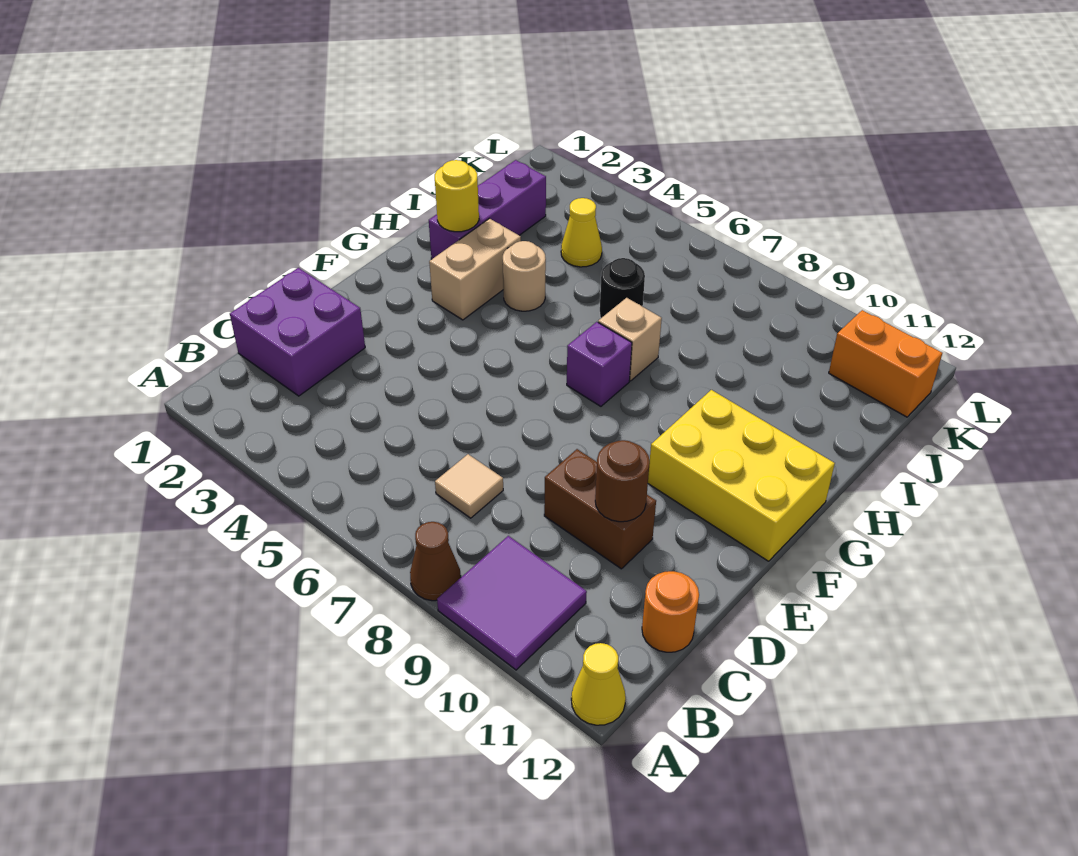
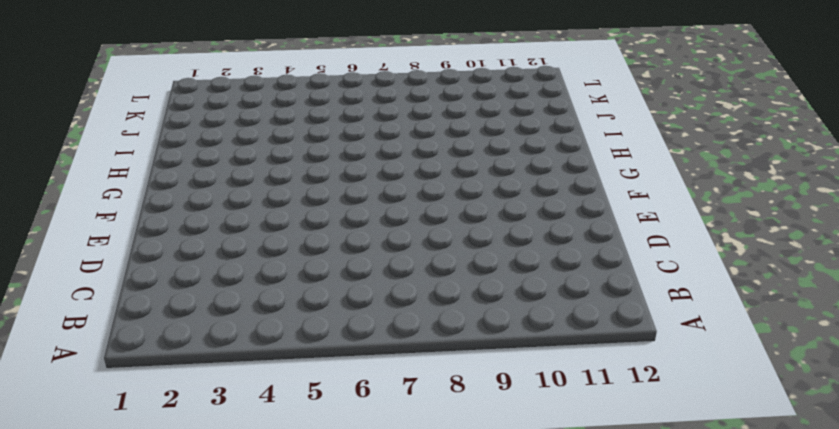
none -> brown cone A8 level 1
none -> purple tile A9:B10 level 1
none -> yellow cone A12 level 1

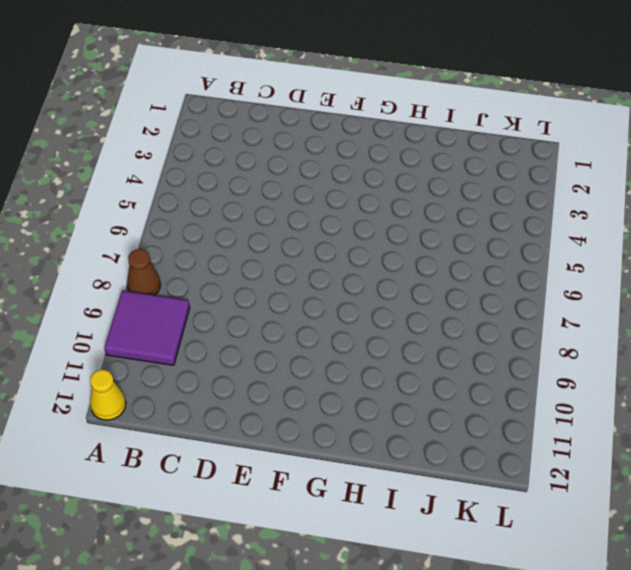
none -> purple brick C1:D2 level 1
none -> tan tile C7 level 1
none -> orange round brick C12 level 1

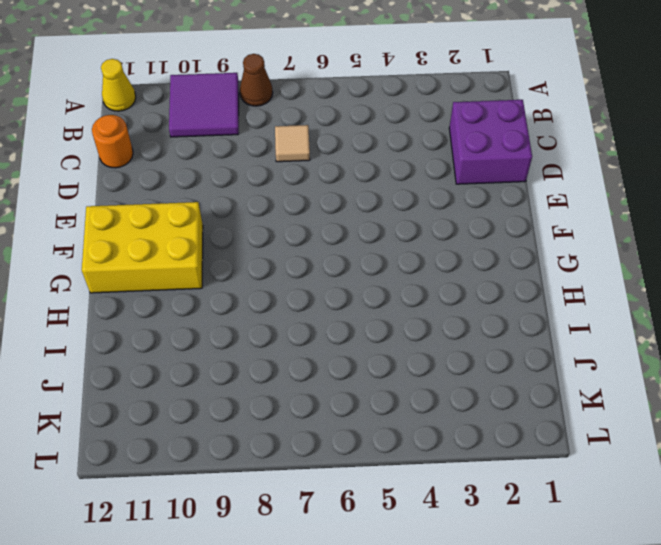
none -> brown brick D9:D10 level 1
none -> tan brick G3:H3 level 1
none -> purple brick G7 level 1

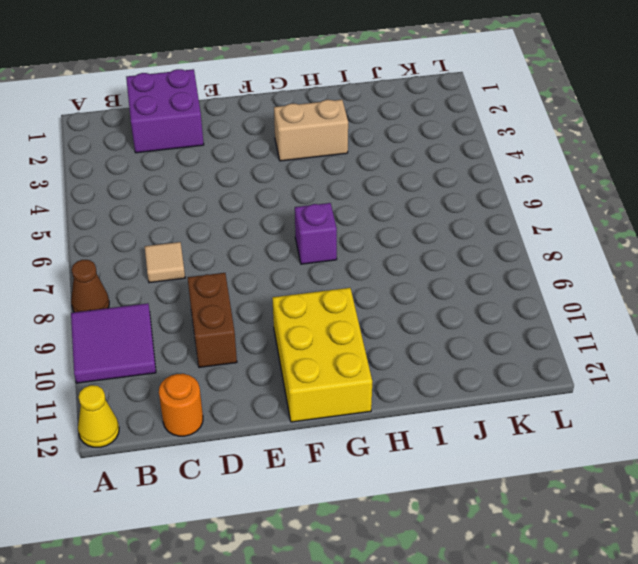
none -> purple brick H2:J2 level 1
none -> tan round brick H4 level 1
none -> tan brick H7 level 1

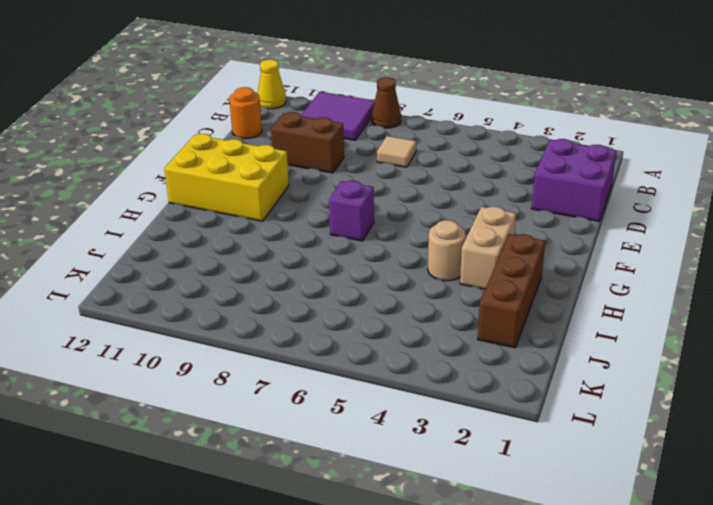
brown brick H2:J2 level 1 -> purple brick H2:J2 level 1
none -> tan brick H7 level 1
none -> black round brick I6 level 1
none -> yellow cone J4 level 1

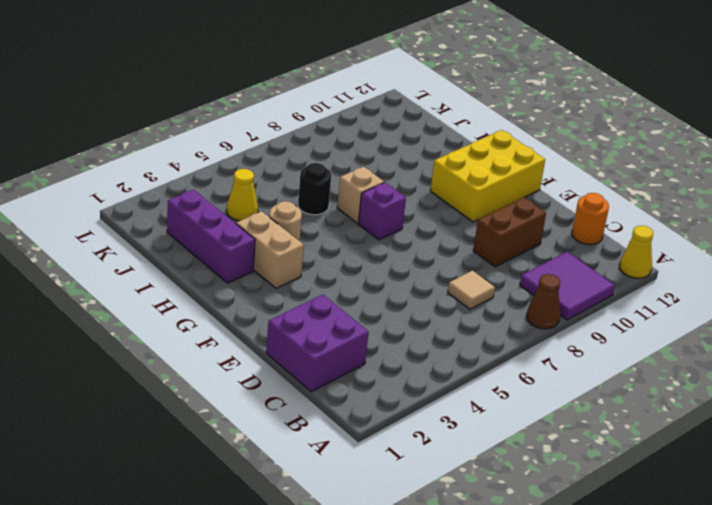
none -> orange brick K11:K12 level 1
none -> brown round brick D10 level 2
none -> yellow round brick H2 level 2

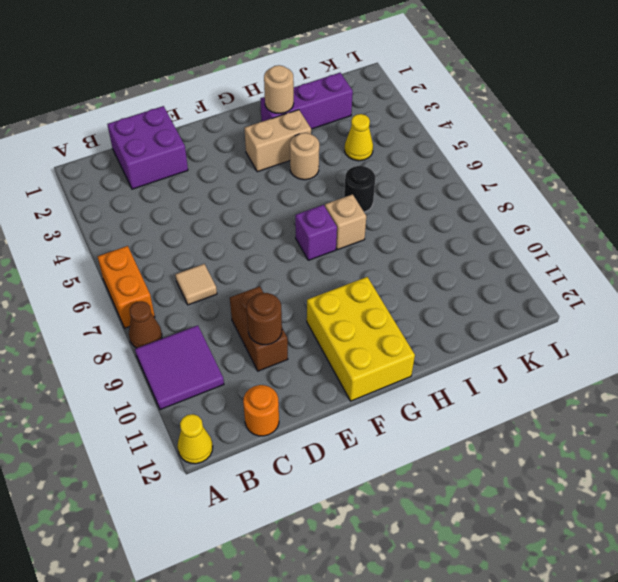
orange brick A6:A7 level 1 -> orange brick K11:K12 level 1
tan round brick H2 level 2 -> yellow round brick H2 level 2

